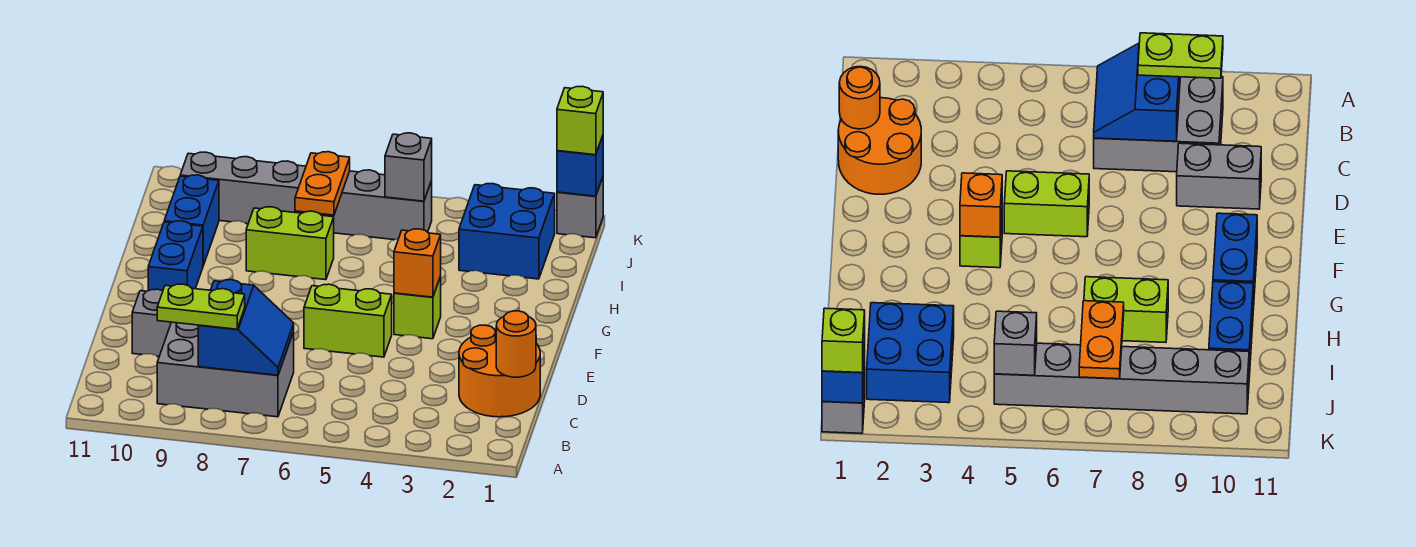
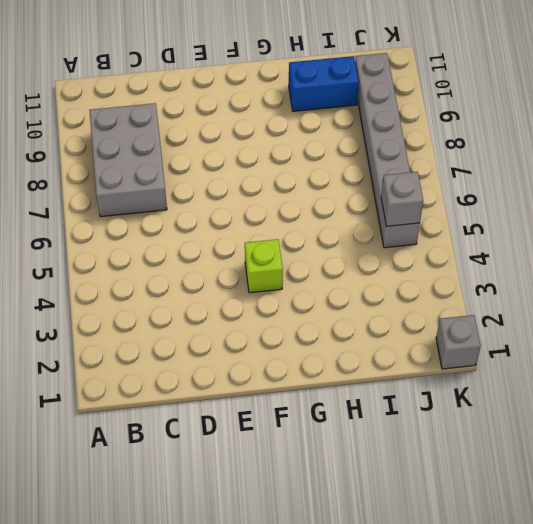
none -> orange round brick C1:D2 level 1
none -> grey brick D9:D10 level 1
none -> lime brick E5:E6 level 1

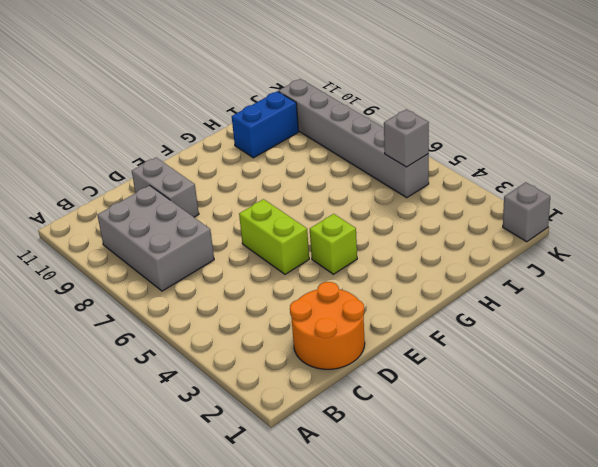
none -> blue brick F10:G10 level 1
none -> lime brick H7:H8 level 1
none -> blue brick I2:J3 level 1

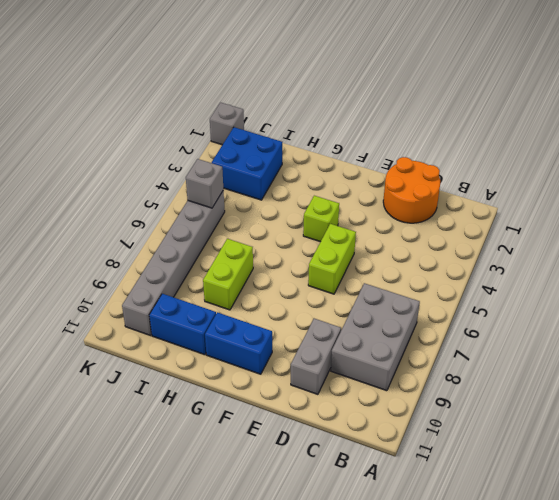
none -> blue slope B7:C8 level 2 top 8
none -> orange round brick C1 level 2
none -> orange brick F4 level 2

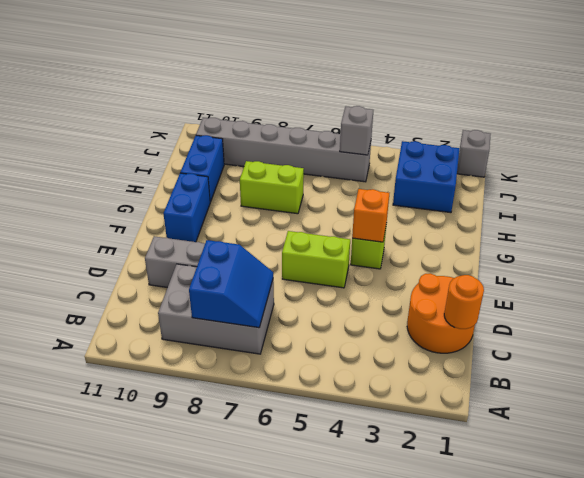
none -> orange plate I7:J7 level 2
none -> blue brick K1 level 2
none -> lime plate B8:B9 level 3

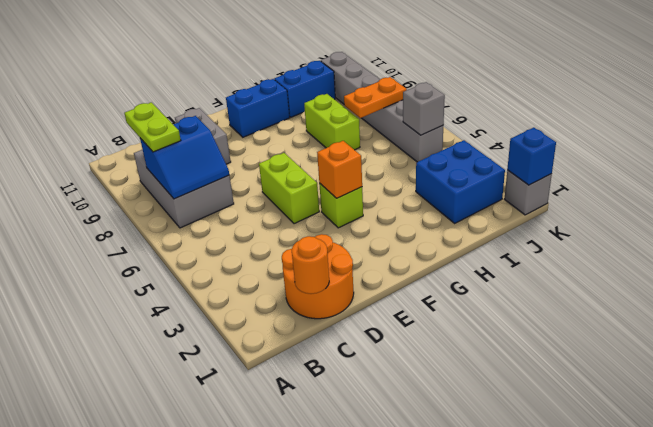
none -> lime brick K1 level 3

